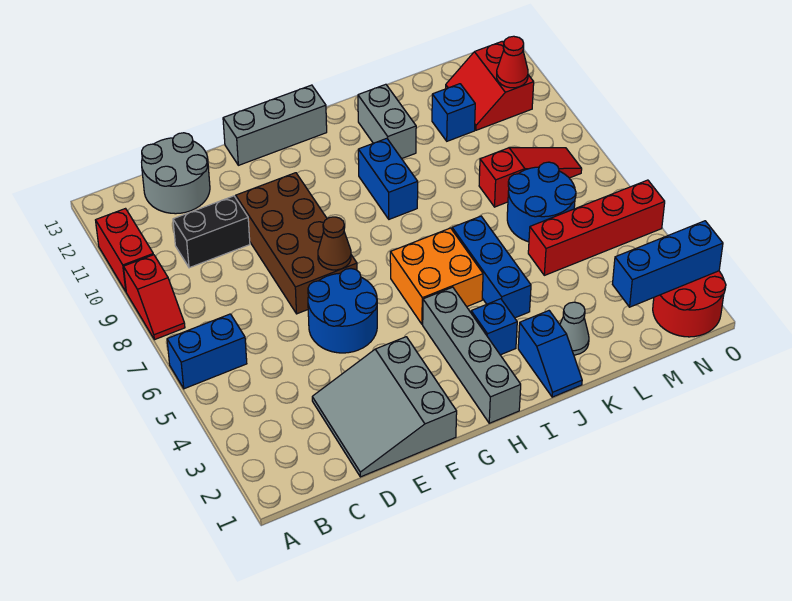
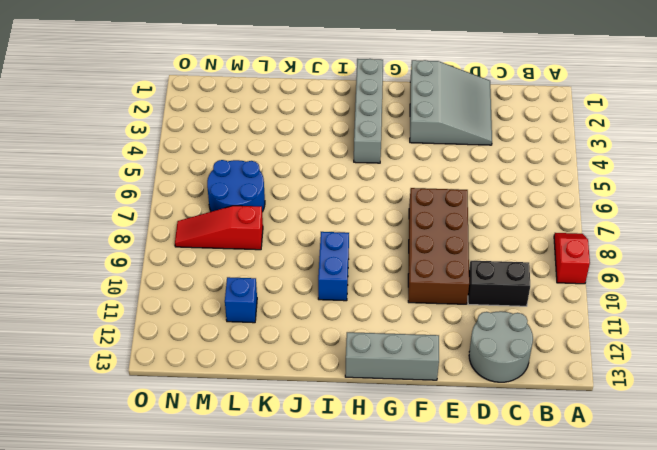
none -> blue brick A6:B6 level 1
none -> red brick A10:A11 level 1
none -> blue round brick E5:F6 level 1

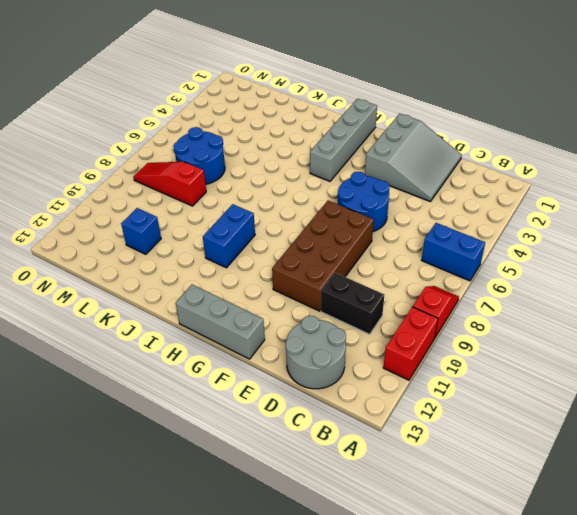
none -> orange brick H5:I6 level 1
none -> blue brick I3 level 1
none -> blue slope J1:J2 level 1 top 2

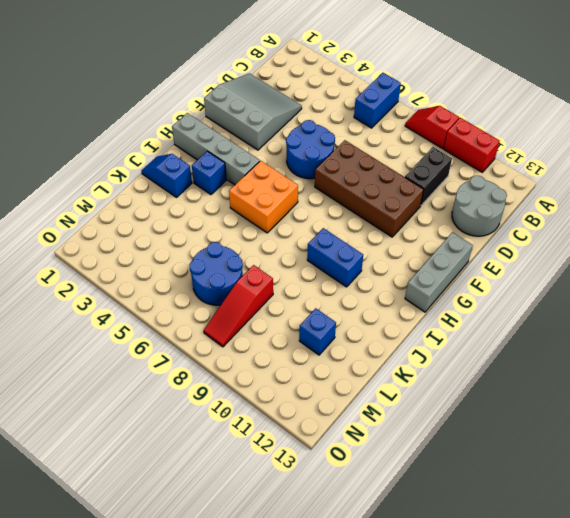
none -> blue brick J4:J6 level 1
none -> grey brick J11:J12 level 1
none -> grey cone K2 level 1

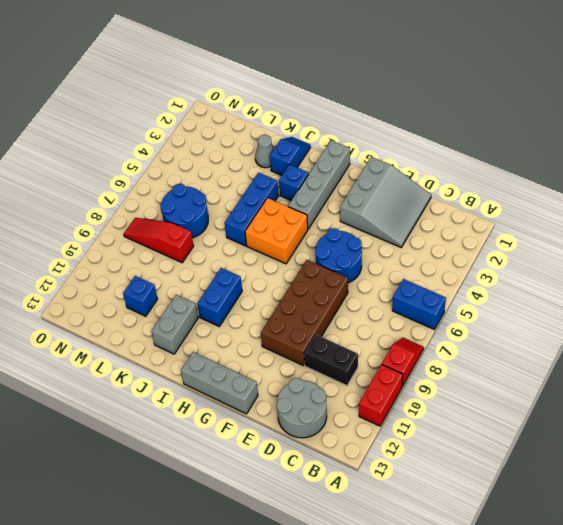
none -> red brick L5:O5 level 1
none -> red slope M11:N12 level 1 top N
none -> red round brick N1:O2 level 1

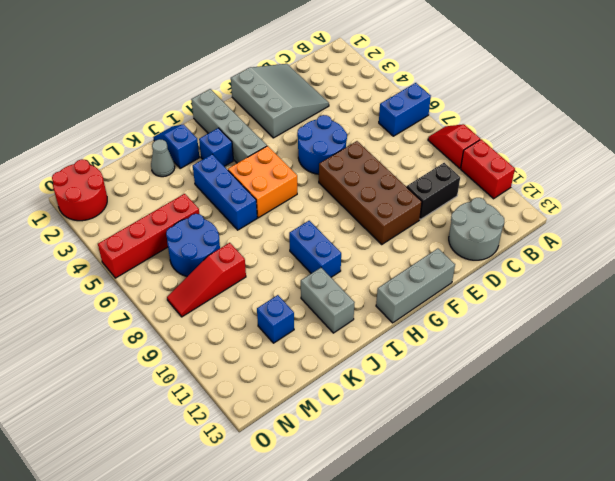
none -> red slope M11:N12 level 1 top N
none -> brown cone F7 level 2
none -> blue brick M2:O2 level 2

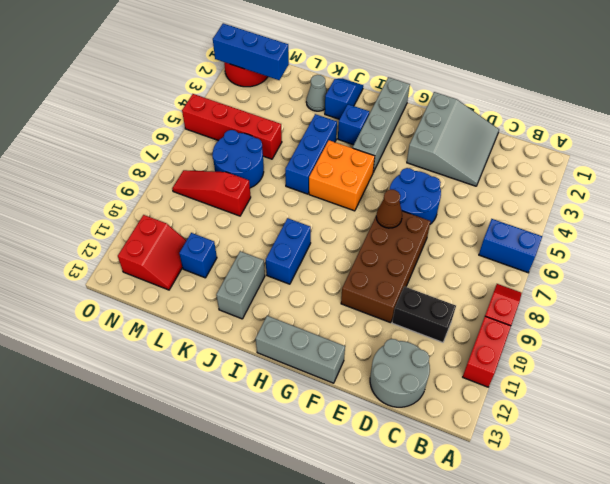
none -> red cone N11 level 2

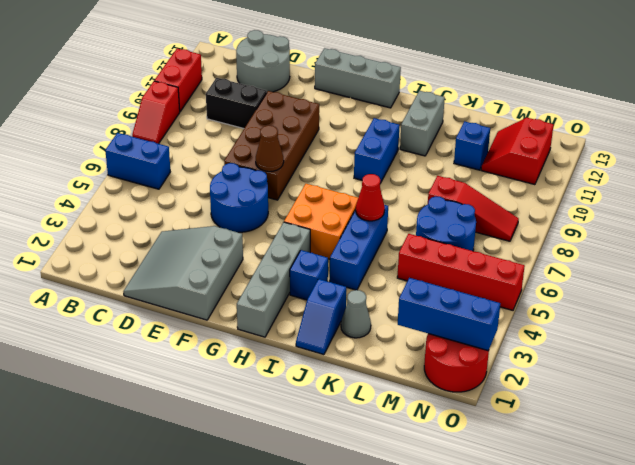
red cone J6 level 2 -> red cone N11 level 2

